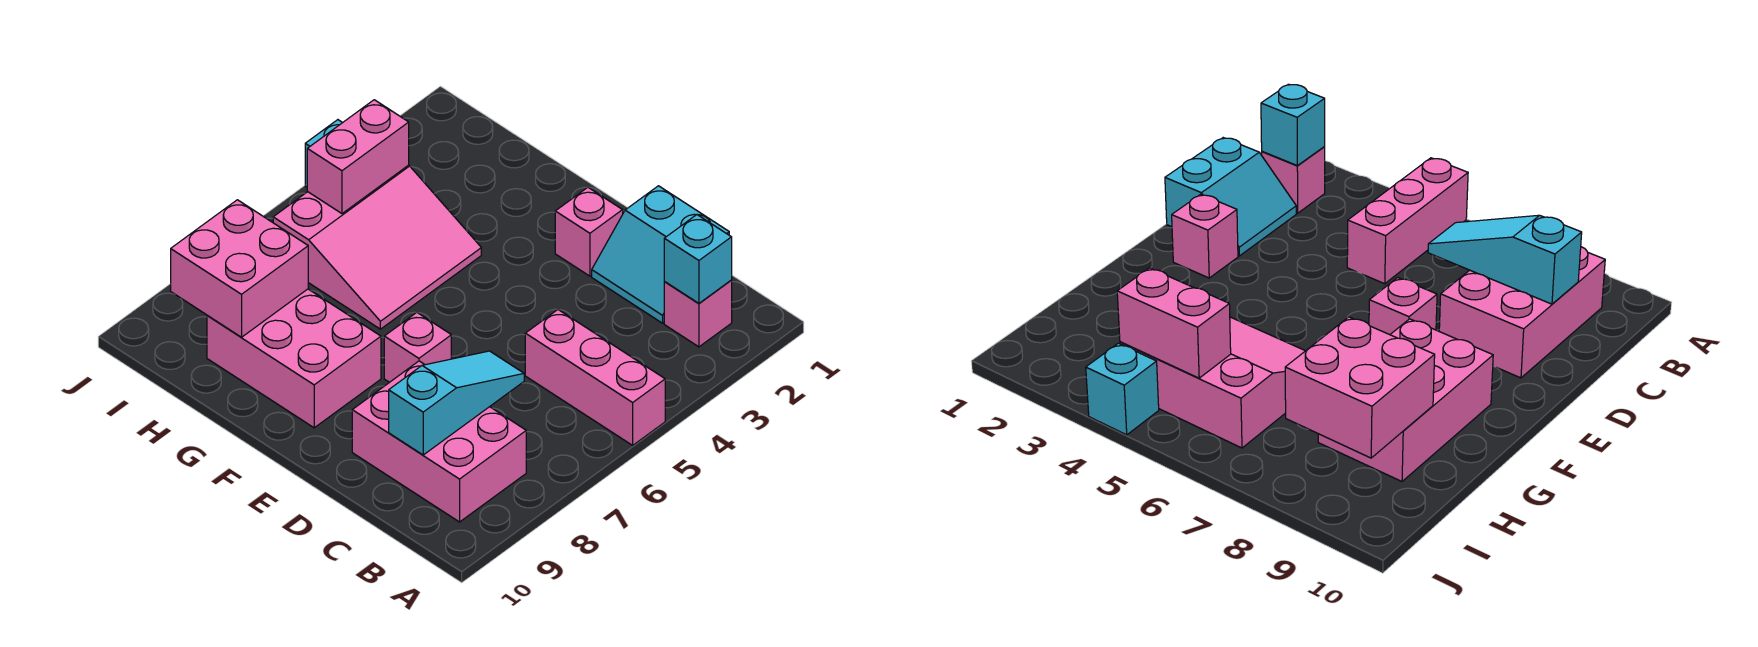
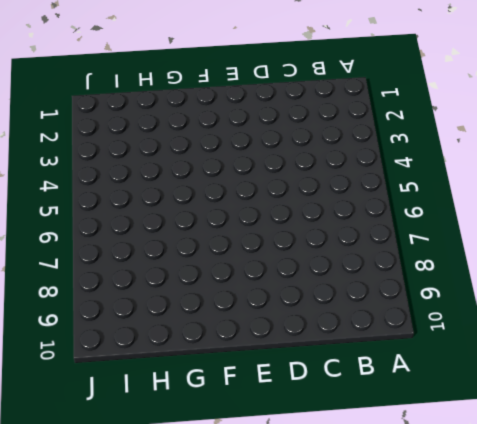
none -> pink brick A5:C5 level 1
none -> pink brick B2 level 1
none -> pink brick B8:D9 level 1

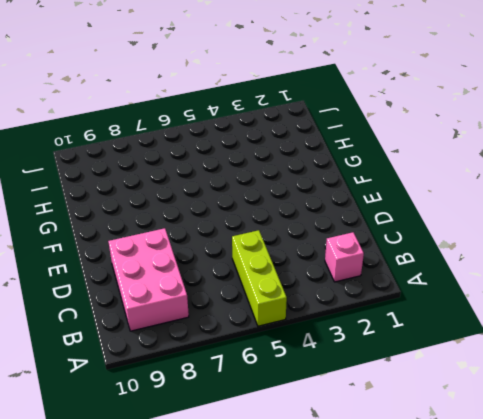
lime brick A5:C5 level 1 -> pink brick A5:C5 level 1
none -> cyan slope C1:D2 level 1 top 1
none -> pink brick E2 level 1
none -> pink brick E7 level 1

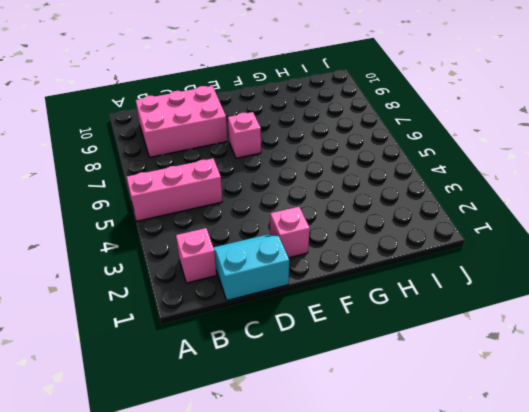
none -> pink brick F8:H9 level 1
none -> pink slope G4:I6 level 1 top I
none -> cyan brick J4 level 1

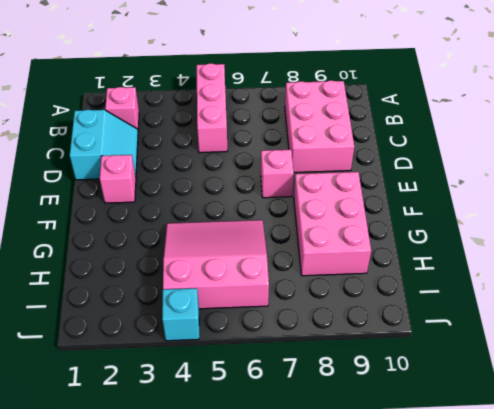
none -> cyan brick B2 level 2
none -> cyan slope C7:C9 level 2 top 9
none -> pink brick H8:I9 level 2

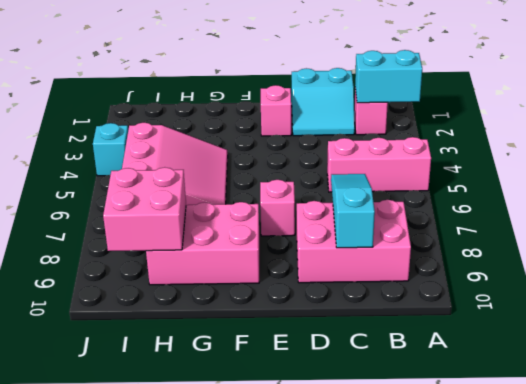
cyan brick A2:B2 level 2 -> cyan brick B2 level 2
none -> pink brick I4:I5 level 2

